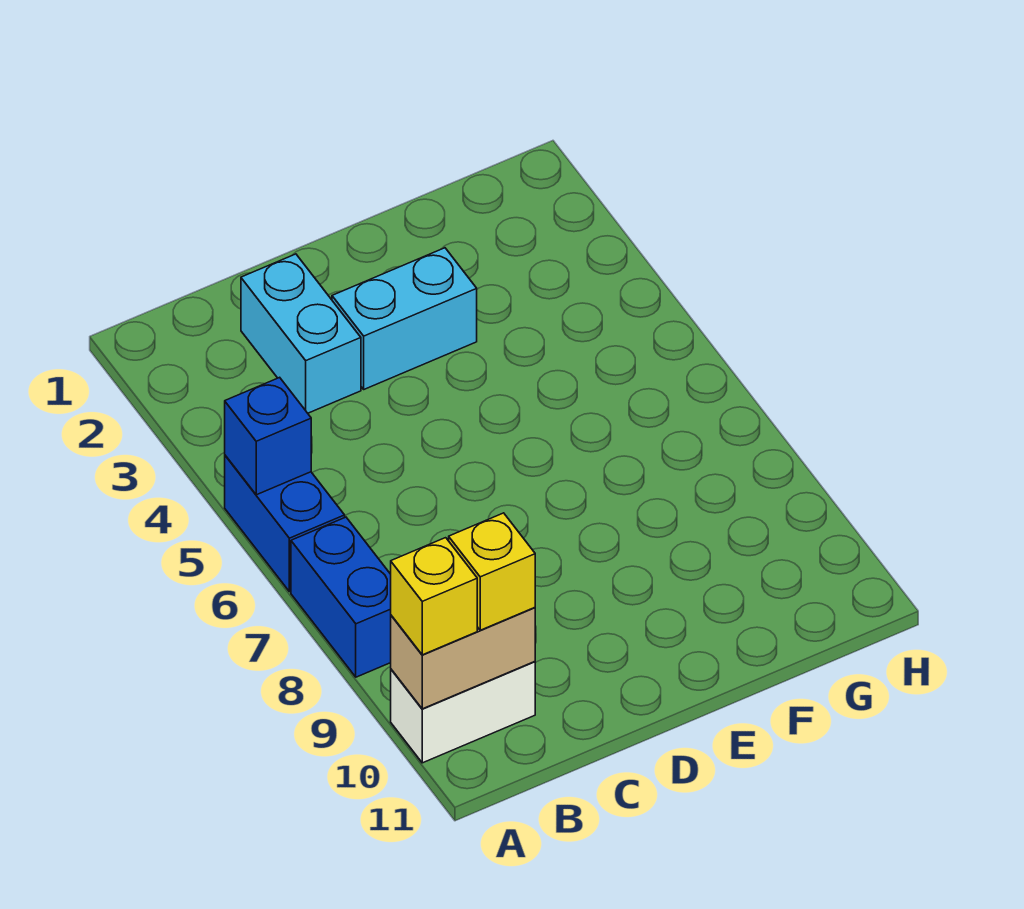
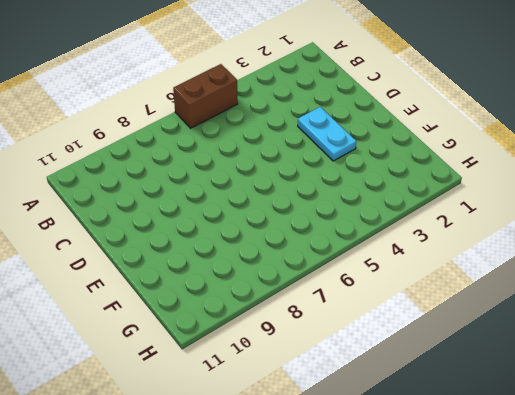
brown brick A5:A6 level 1 -> blue brick A5:A6 level 1
cyan plate D3:E3 level 1 -> cyan brick D3:E3 level 1
none -> blue brick A7:A8 level 1
none -> white brick A10:B10 level 1

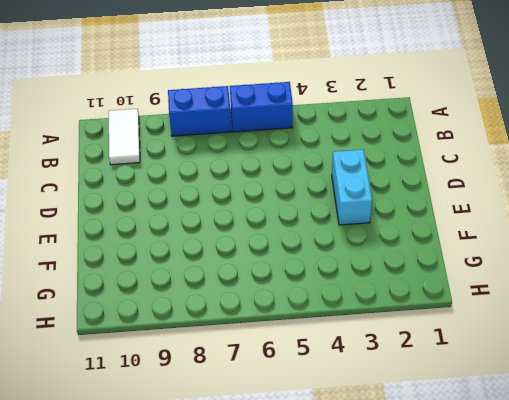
white tile A10:B10 level 1 -> white brick A10:B10 level 1
none -> cyan brick C2:C3 level 1
none -> blue brick A5 level 2

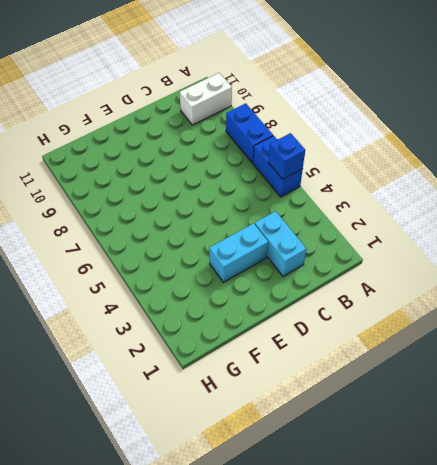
none -> tan brick A10:B10 level 2
none -> yellow brick A10 level 3

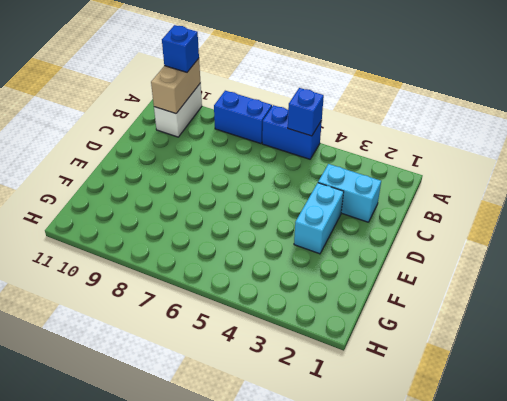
blue brick A10 level 3 -> yellow brick A10 level 3
none -> yellow brick B10 level 3

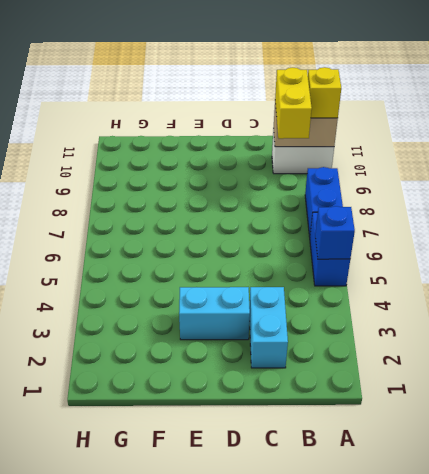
yellow brick B9:B10 level 3 -> yellow brick B10 level 3

